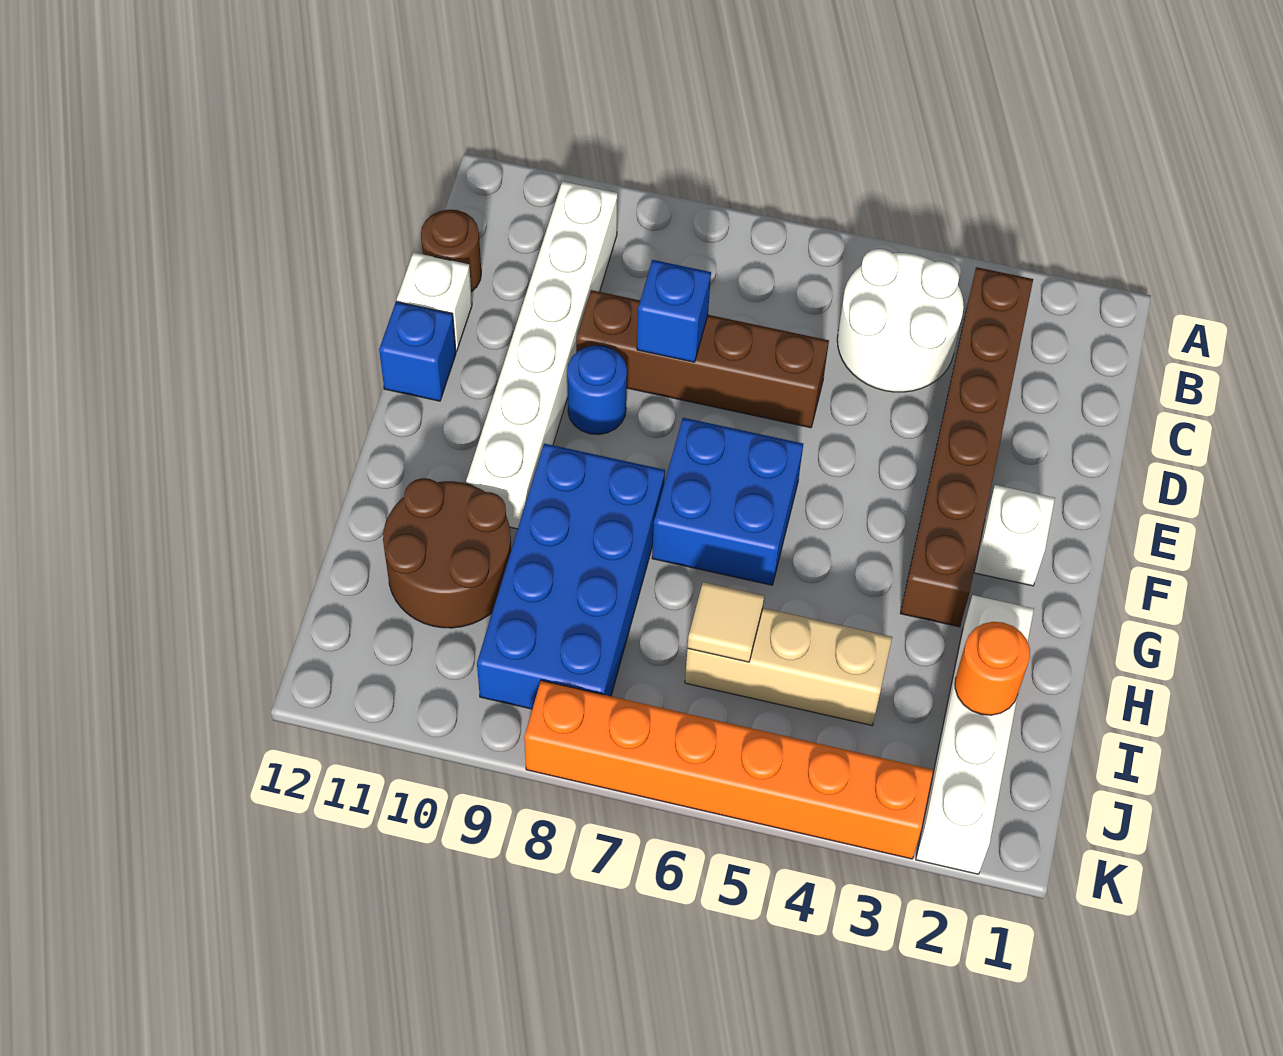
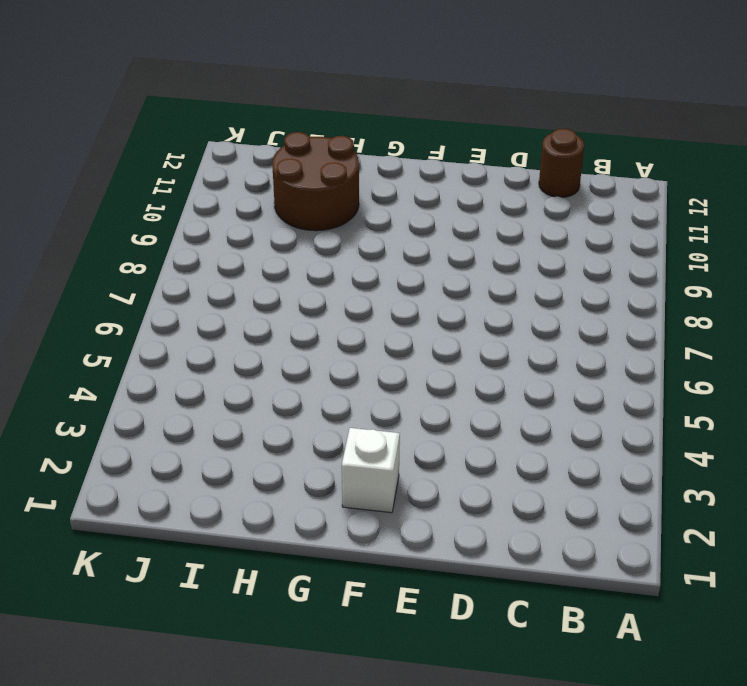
none -> brown brick B3:G3 level 1
none -> white round brick B4:C5 level 1
none -> white brick B10:G10 level 1

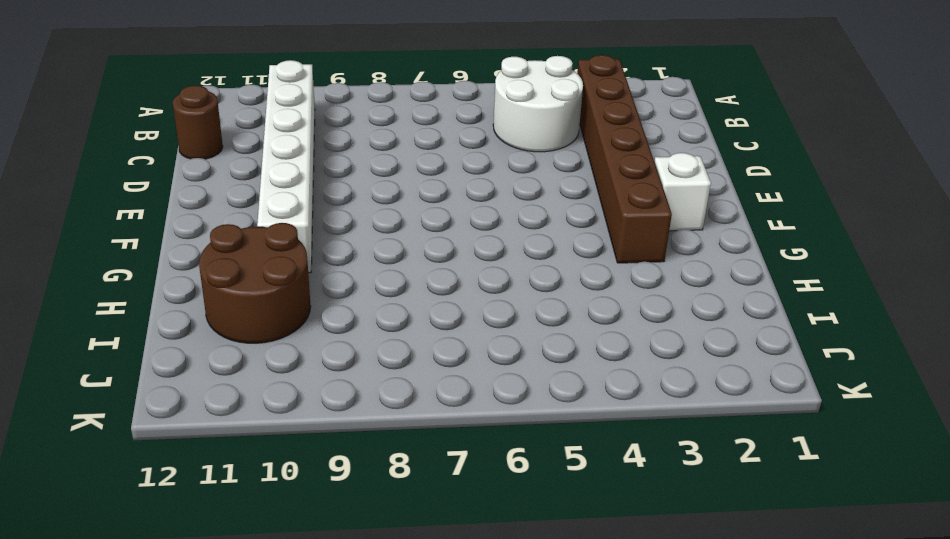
none -> brown brick D6:D9 level 1
none -> white brick D12 level 1
none -> blue round brick E9 level 1

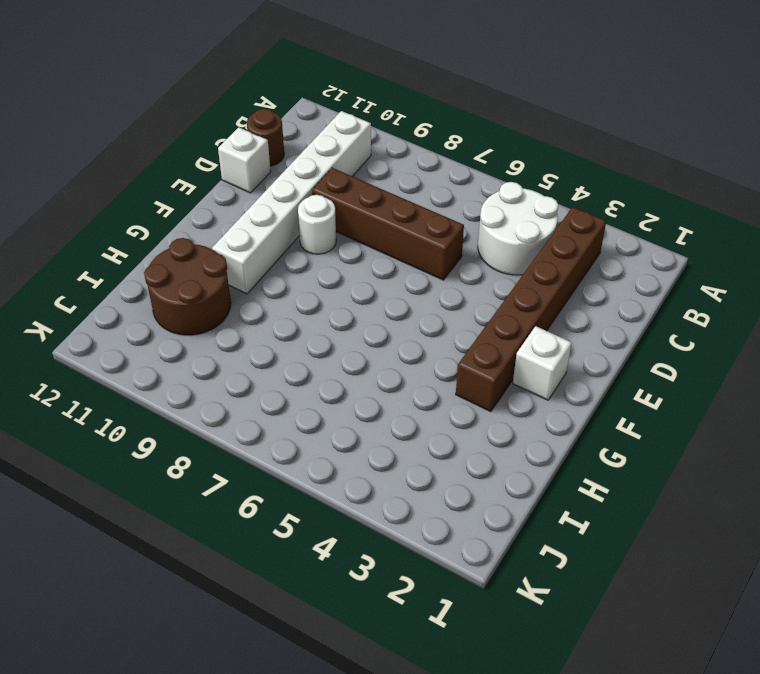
white round brick E9 level 1 -> blue round brick E9 level 1
none -> blue brick E12 level 1
none -> blue brick F6:G7 level 1
none -> blue brick G8:J9 level 1

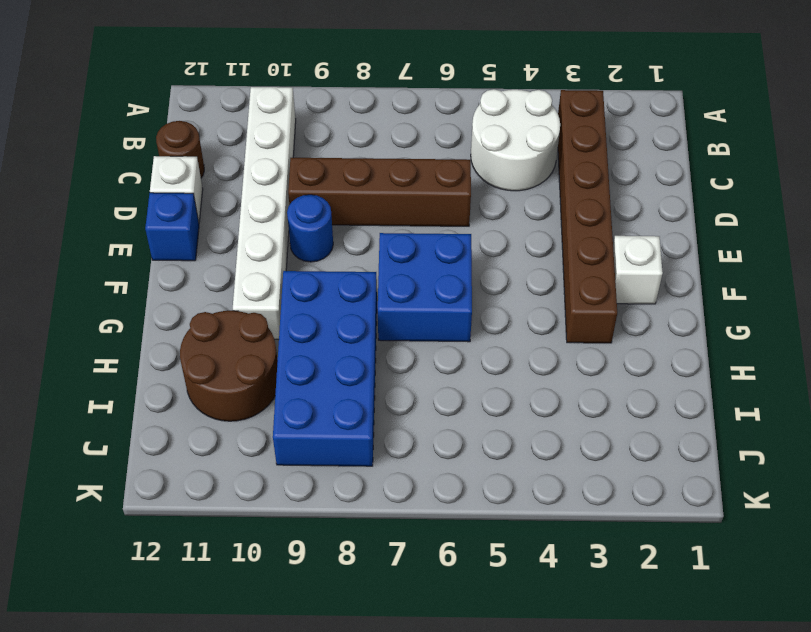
none -> white brick H2:K2 level 1
none -> tan brick I4:I6 level 1
none -> orange brick K3:K8 level 1

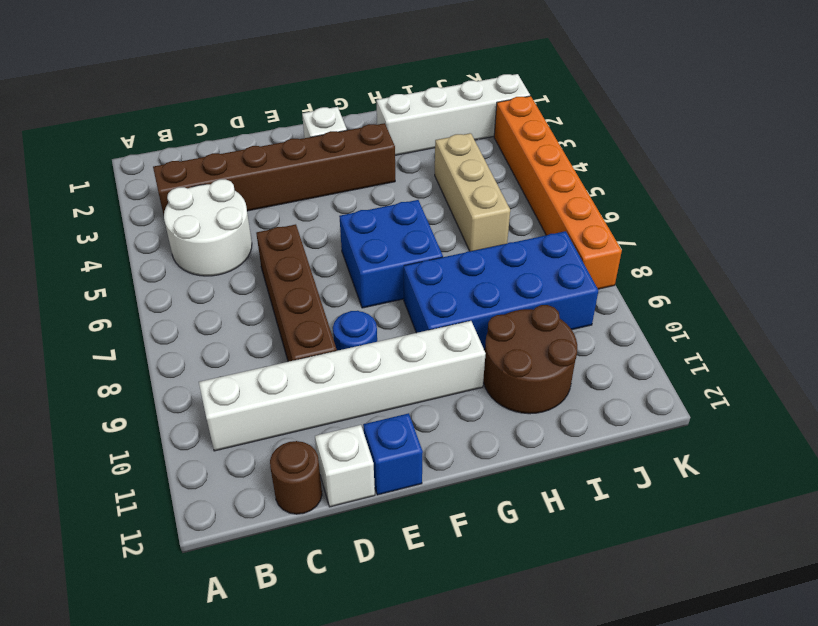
none -> blue brick D8 level 2
none -> orange round brick I2 level 2
none -> tan tile I6 level 2

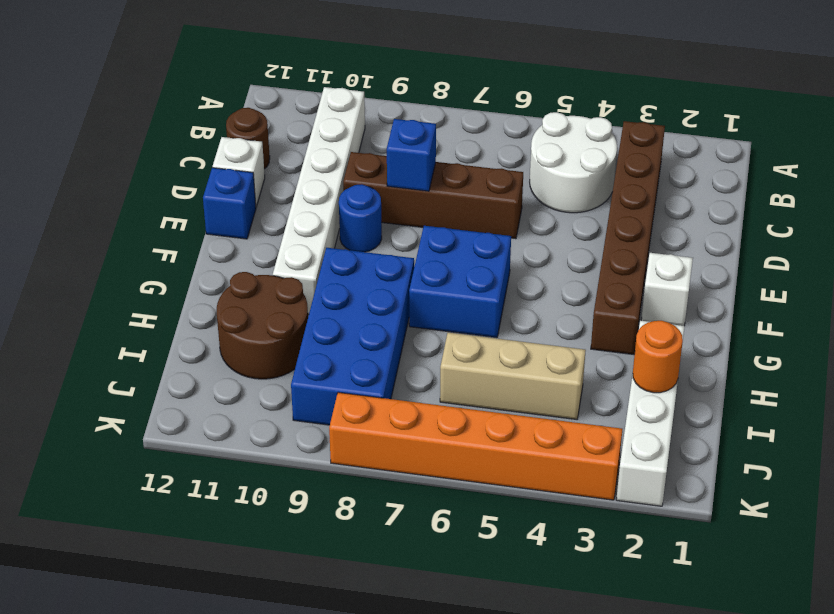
none -> tan tile I6 level 2

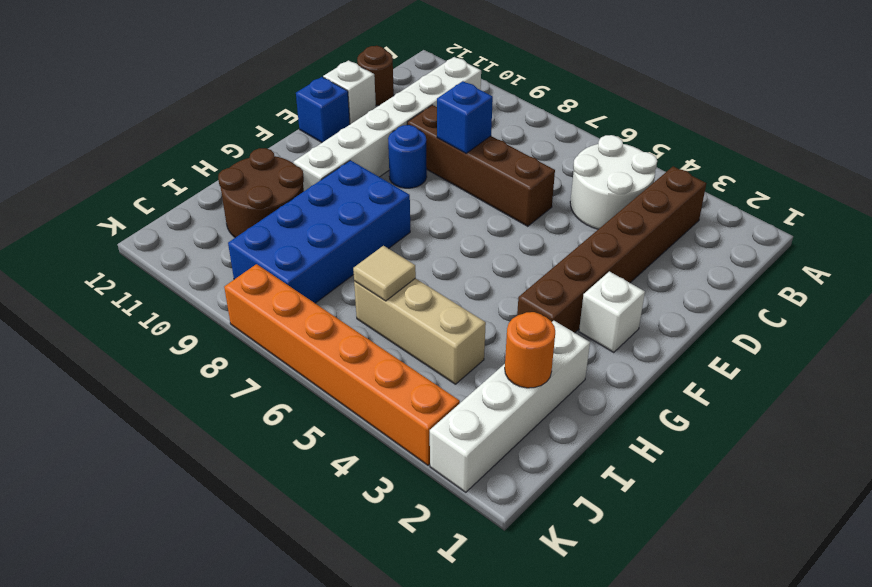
none -> blue brick F6:G7 level 1

